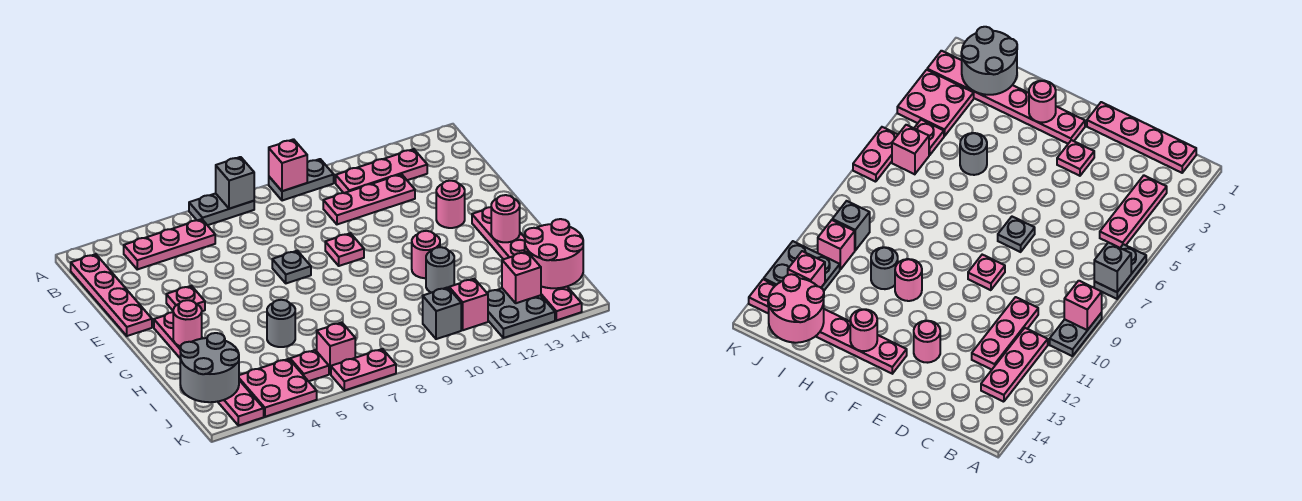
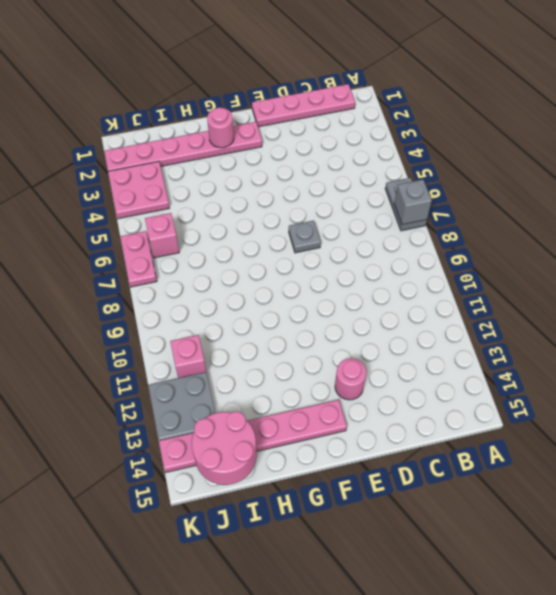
none -> grey plate A9:A10 level 1
none -> pink plate B3:B5 level 1
none -> pink plate B11:B13 level 1

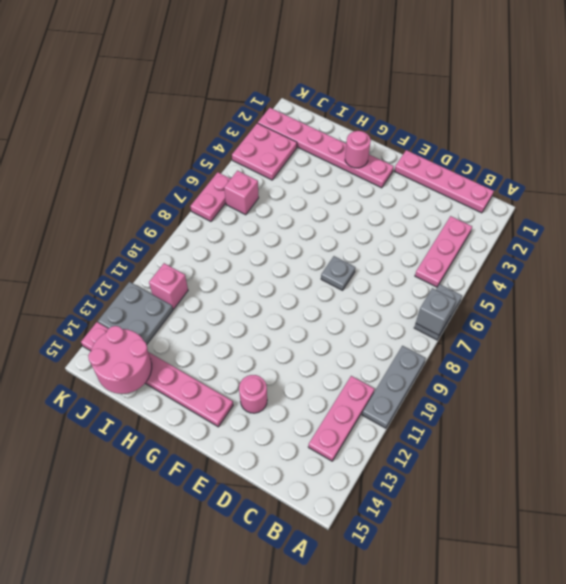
grey plate A9:A11 level 1 -> grey plate A9:A10 level 1
none -> pink plate C10:C12 level 1
none -> pink plate E3 level 1
none -> pink plate E9 level 1

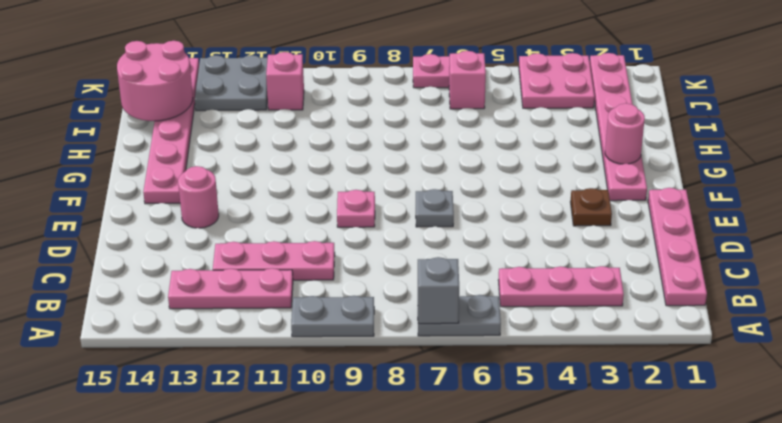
brown plate E3 level 1 -> pink plate E3 level 1
none -> pink round brick G11 level 1
none -> grey round brick H5 level 1
none -> grey round brick H11 level 1

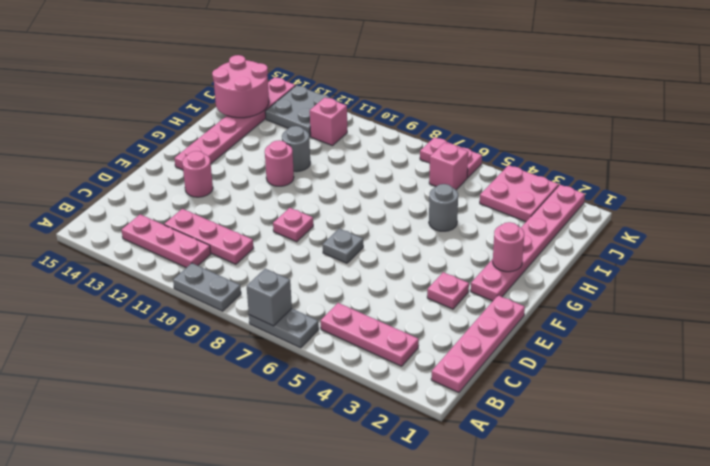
none -> pink plate J5 level 1
none -> grey brick J10 level 1
none -> pink brick A9 level 2

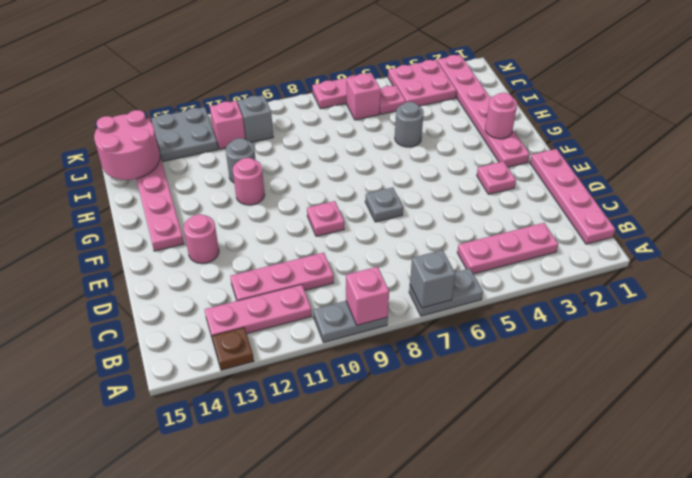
brown plate A13 level 1 -> none
none -> pink round brick G14 level 2
none -> grey round brick I1:J2 level 2
none -> pink brick J13 level 2

